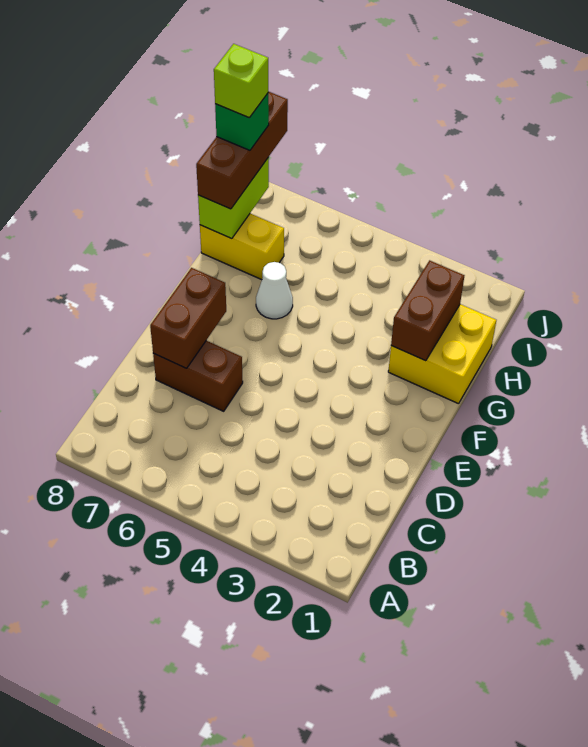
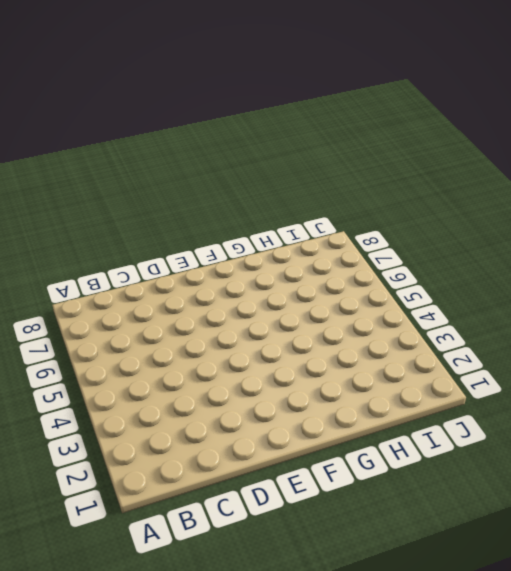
none -> brown brick D6:D7 level 1
none -> yellow brick G1:H2 level 1

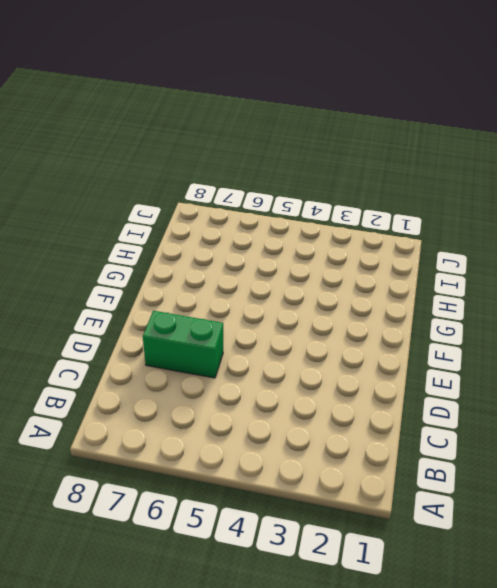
green brick D6:D7 level 1 -> brown brick D6:D7 level 1
none -> yellow brick G1:H2 level 1
none -> white cone G6 level 1

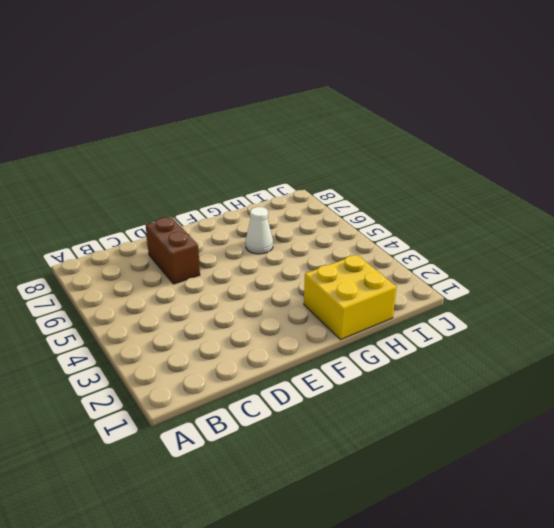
none -> yellow brick H7:H8 level 1
none -> brown brick D7:E7 level 2

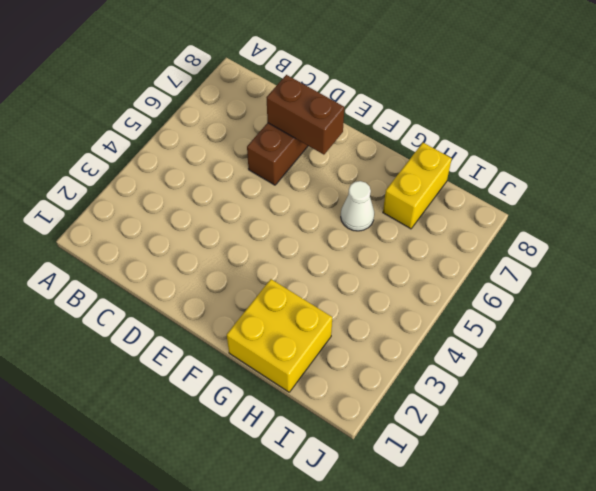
none -> brown brick G2:H2 level 2
none -> lime brick H8:I8 level 2

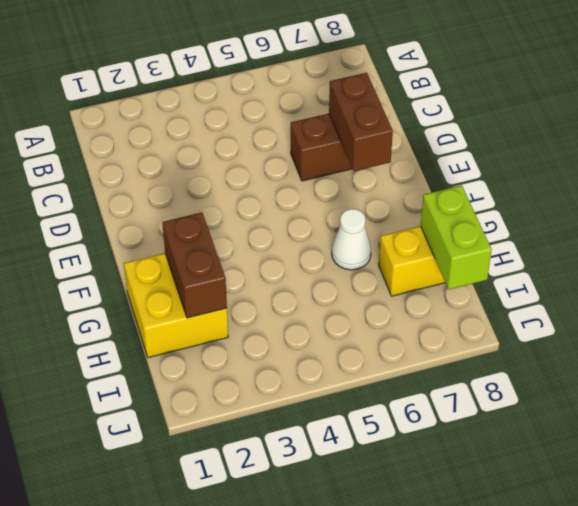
none -> brown brick H8:J8 level 3
none -> green brick I8 level 4

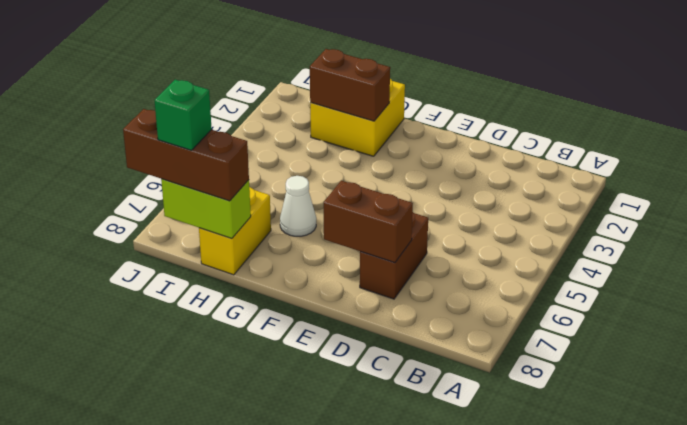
none -> lime brick I8 level 5

